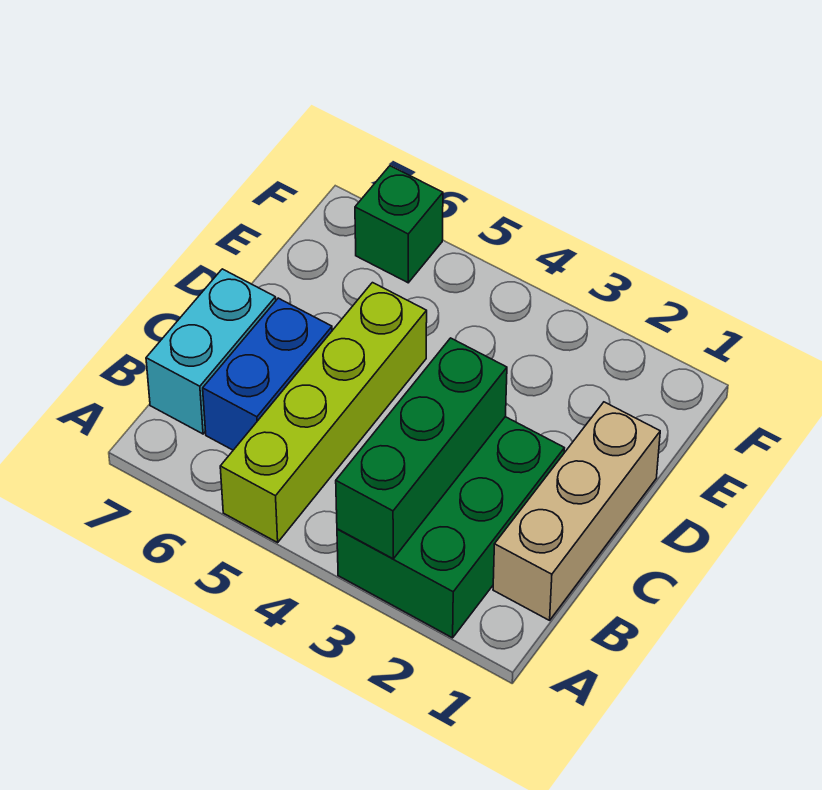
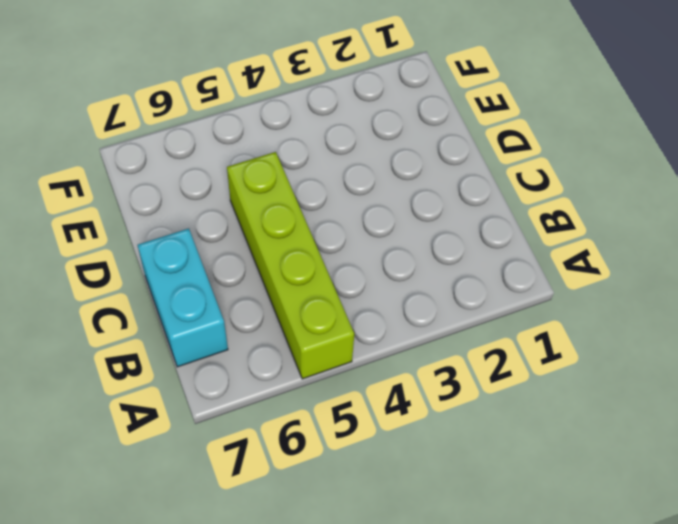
none -> green brick A2:C3 level 1
none -> tan brick B1:D1 level 1

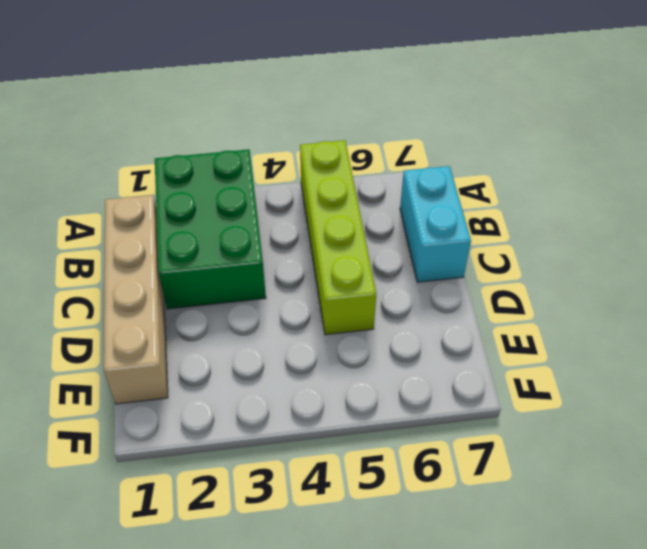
tan brick B1:E1 level 1 -> tan brick B1:D1 level 1
none -> blue brick B6:C6 level 1
none -> green brick F6 level 1

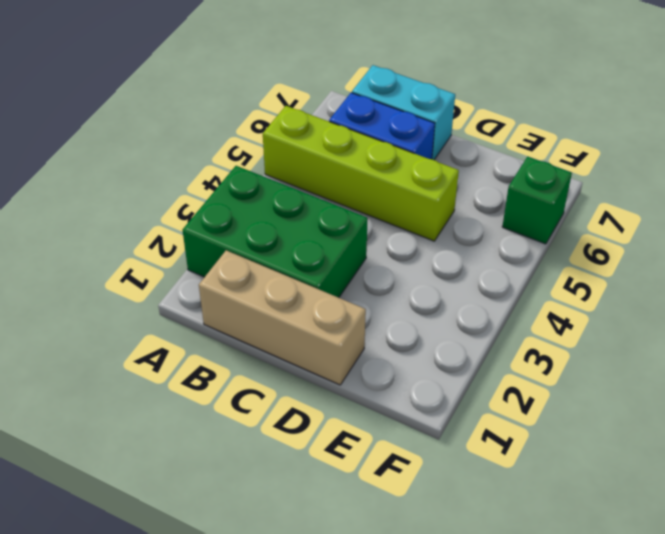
none -> green brick A3:C3 level 2

